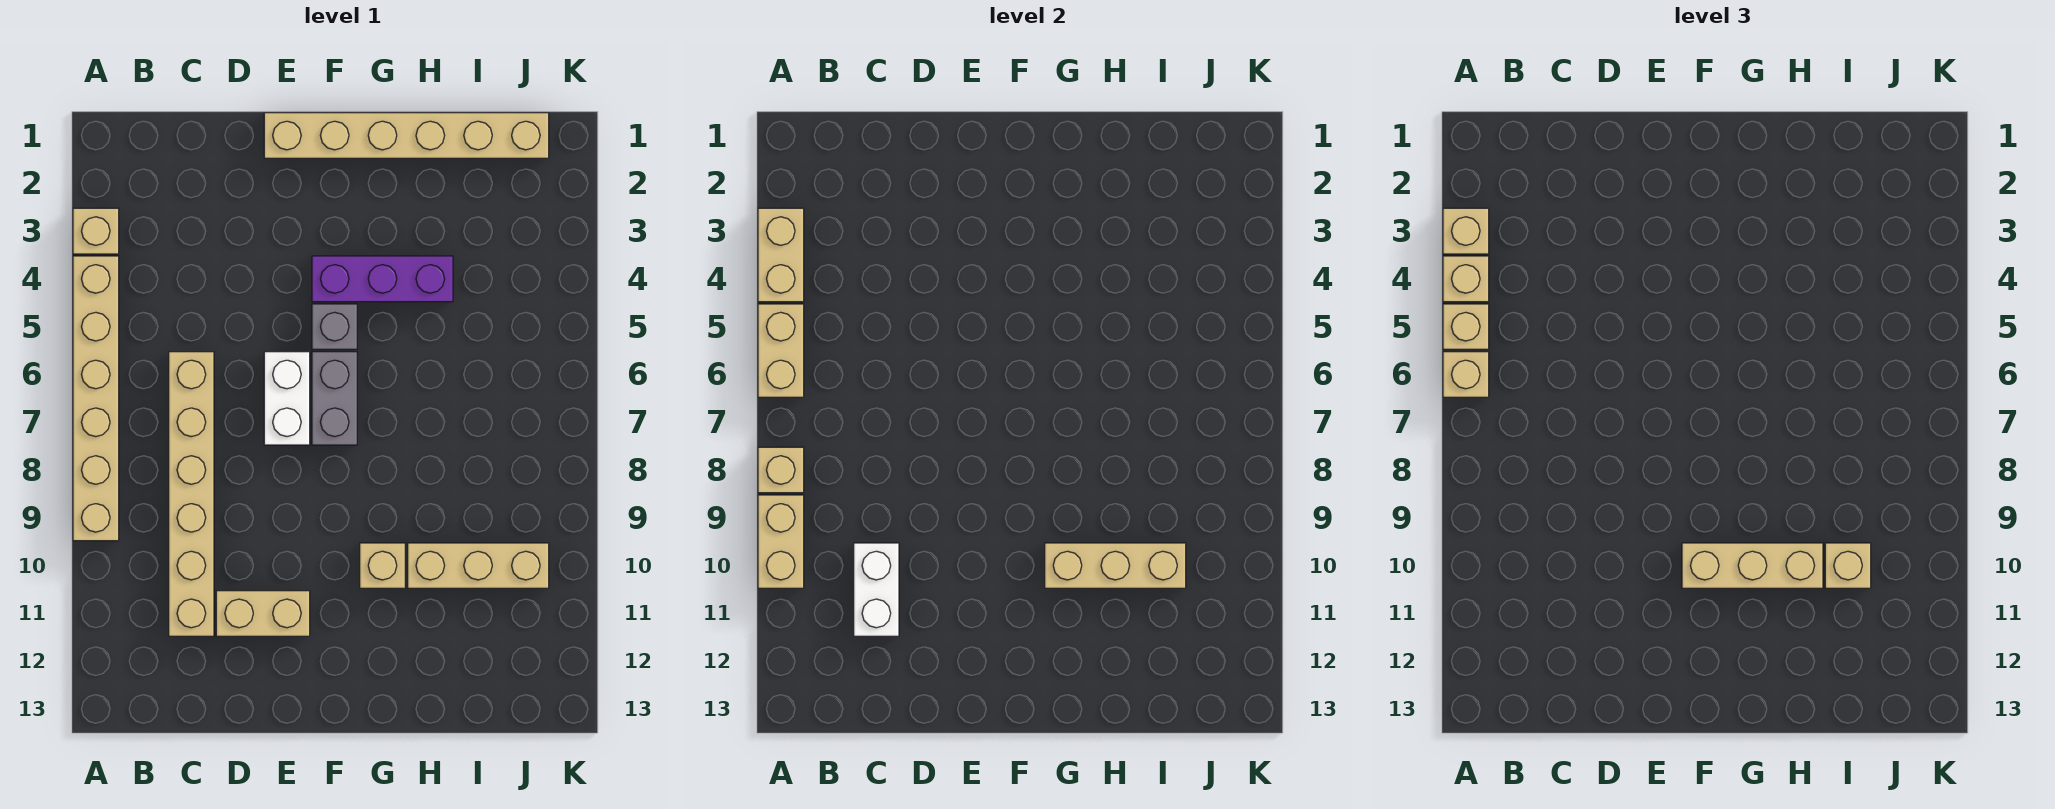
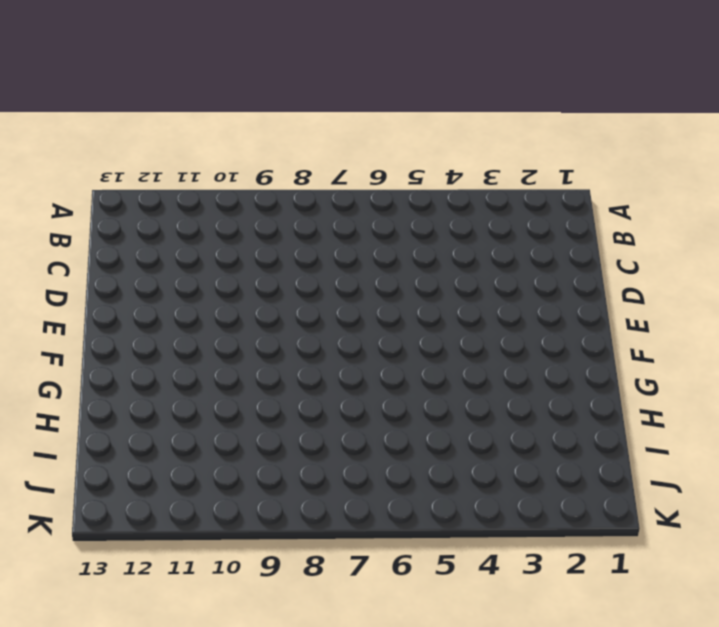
none -> tan brick A3 level 1
none -> tan brick A4:A9 level 1
none -> tan brick C6:C11 level 1

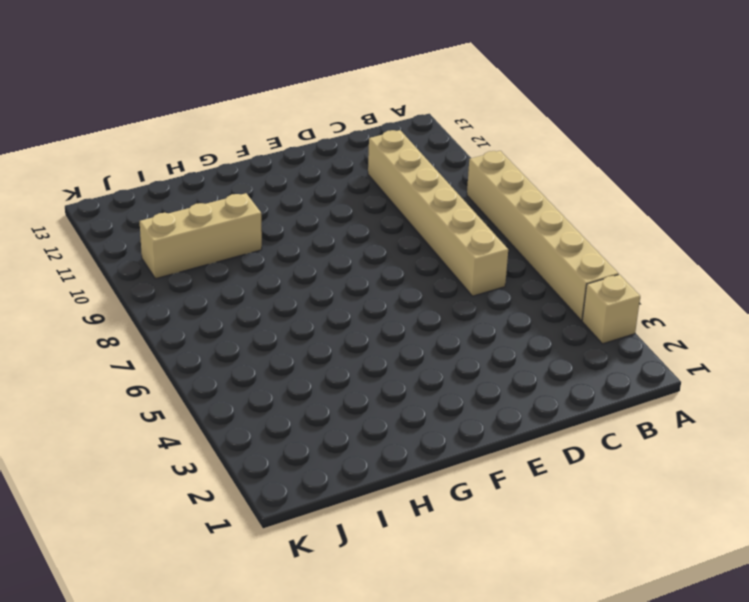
none -> tan brick D11:E11 level 1
none -> tan brick E1:J1 level 1
none -> white brick E6:E7 level 1

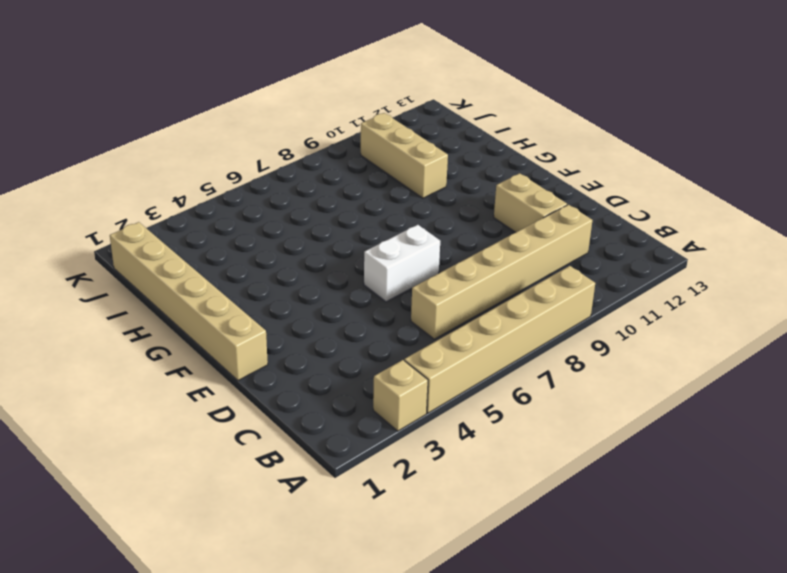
none -> purple brick F4:H4 level 1
none -> grey brick F5 level 1
none -> grey brick F6:F7 level 1

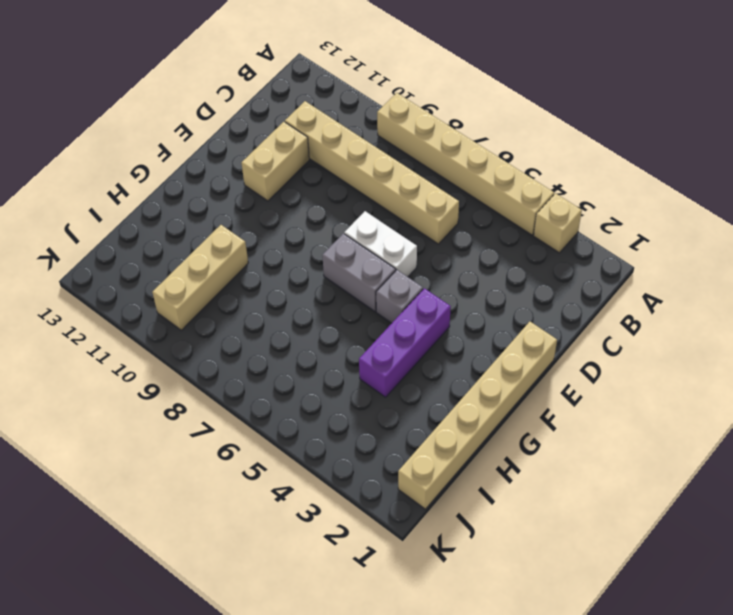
none -> tan brick G10 level 1
none -> tan brick A3:A4 level 2
none -> tan brick A5:A6 level 2

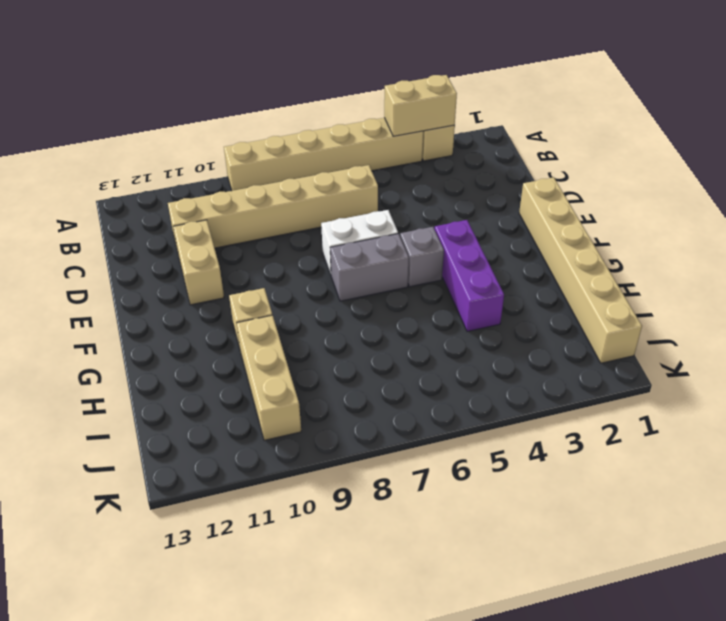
none -> tan brick A5:A6 level 2
none -> tan brick A8 level 2
none -> tan brick A9:A10 level 2

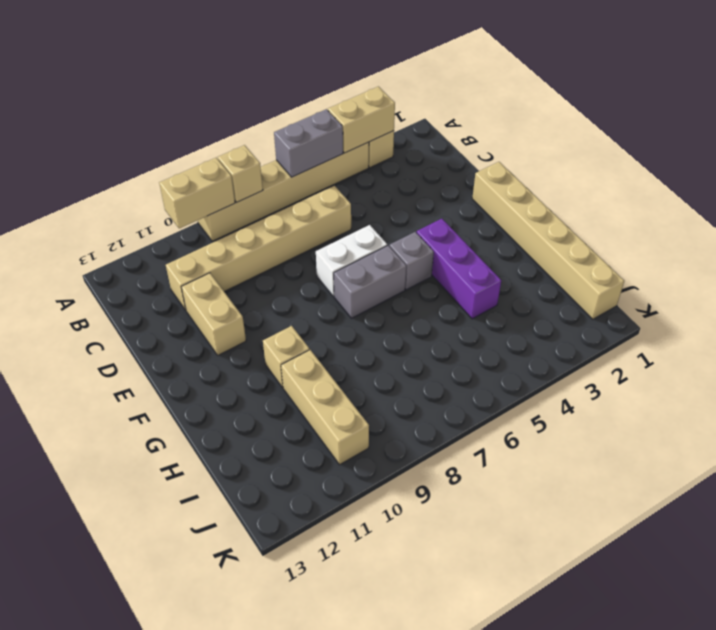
grey brick A5:A6 level 2 -> tan brick A5:A6 level 2
none -> white brick C10:C11 level 2
none -> tan brick G10:I10 level 2
none -> tan brick A3 level 3

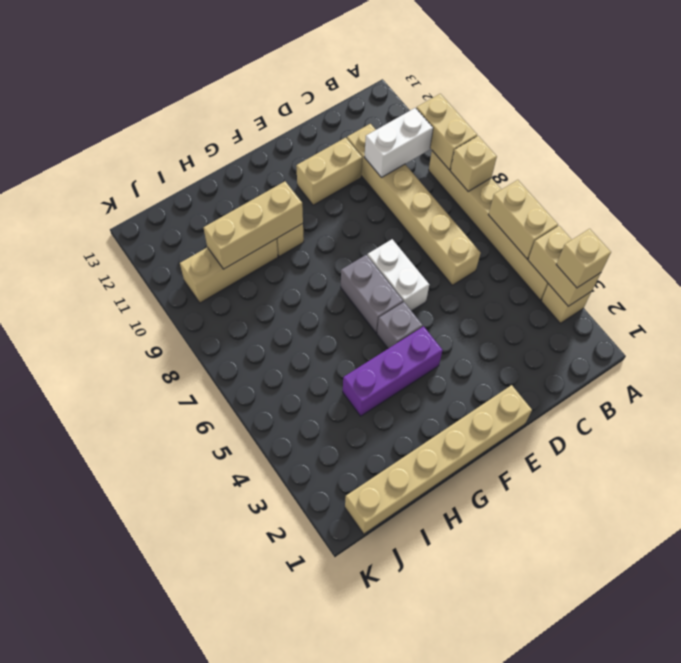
white brick B10:C10 level 2 -> white brick C10:C11 level 2
none -> tan brick A4 level 3
none -> tan brick A5 level 3
none -> tan brick A6 level 3

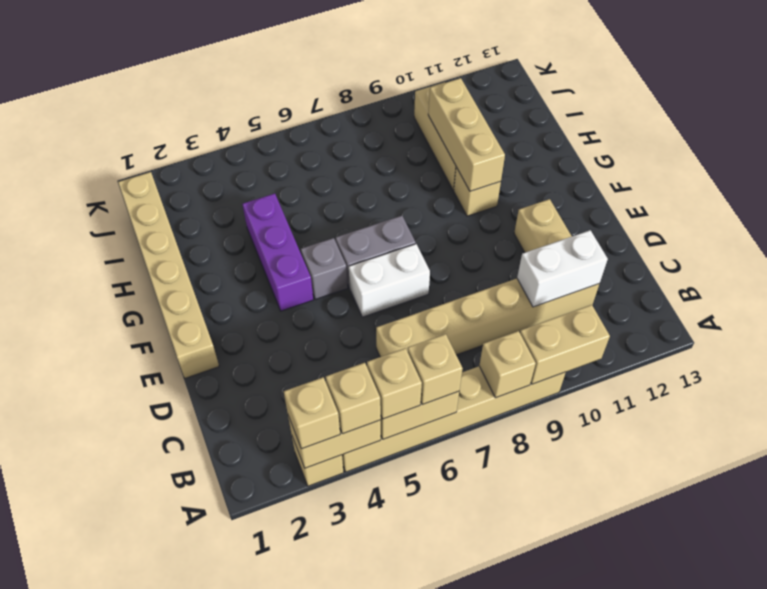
none -> tan brick F10:H10 level 3
none -> tan brick I10 level 3

